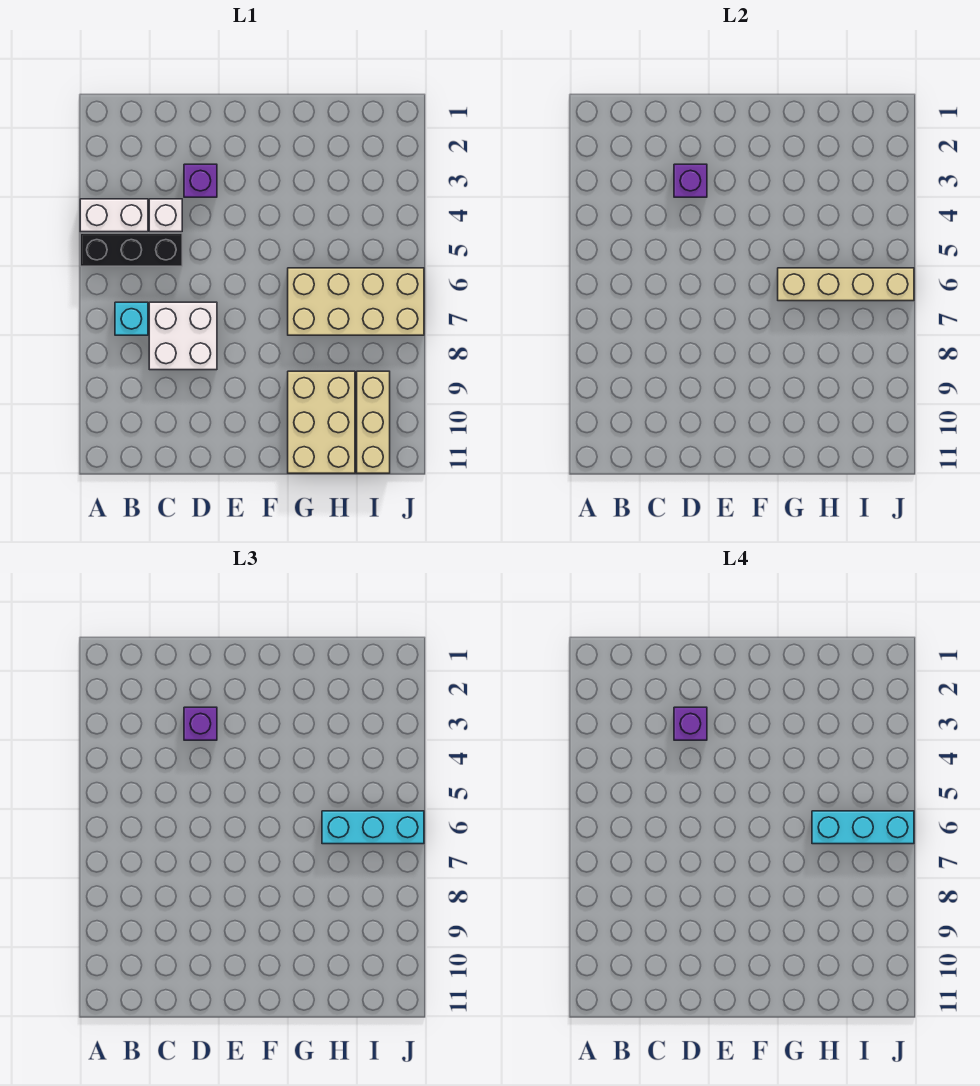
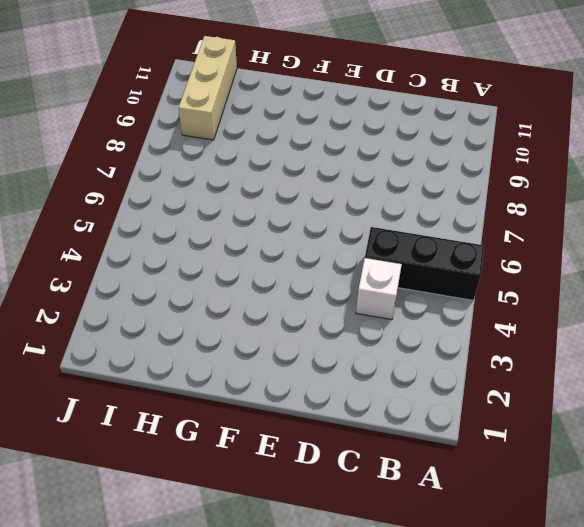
none -> white brick A4:B4 level 1
none -> cyan brick B7 level 1
none -> white brick C7:D8 level 1

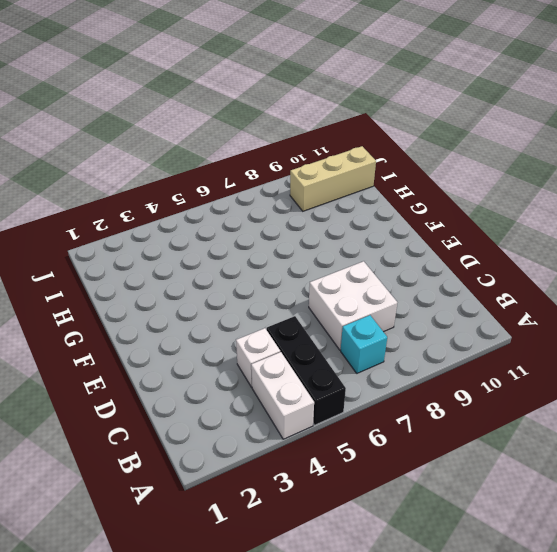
none -> purple brick D3 level 1
none -> tan brick G6:J7 level 1
none -> tan brick G9:H11 level 1

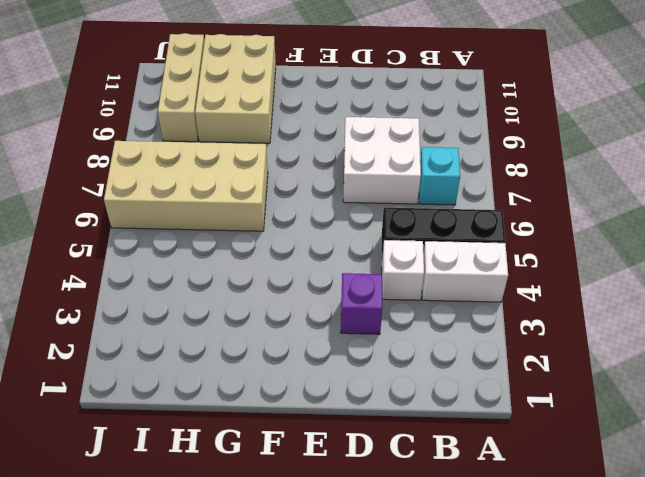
none -> purple brick D3 level 2
none -> tan brick G6:J6 level 2
none -> purple brick D3 level 3

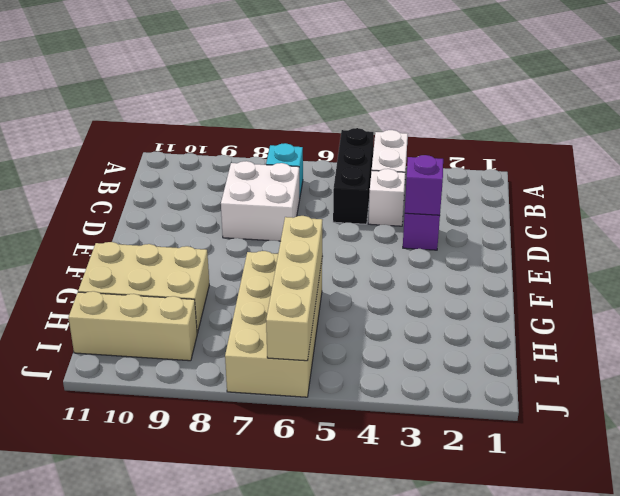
none -> purple brick D3 level 3
none -> cyan brick H6:J6 level 3
none -> purple brick D3 level 4

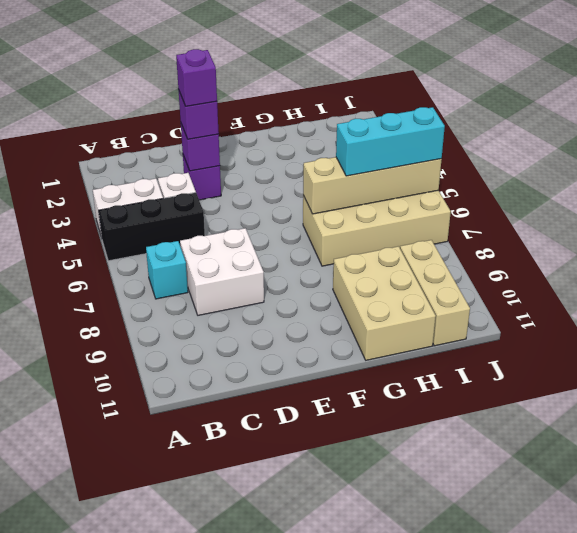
none -> cyan brick H6:J6 level 4

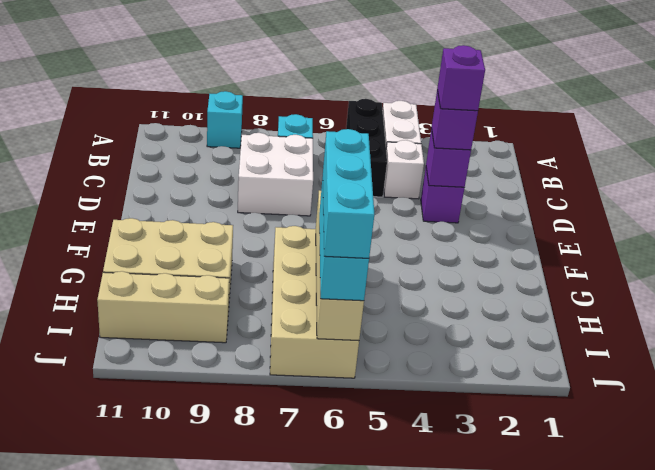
cyan brick A9 level 1 -> none

